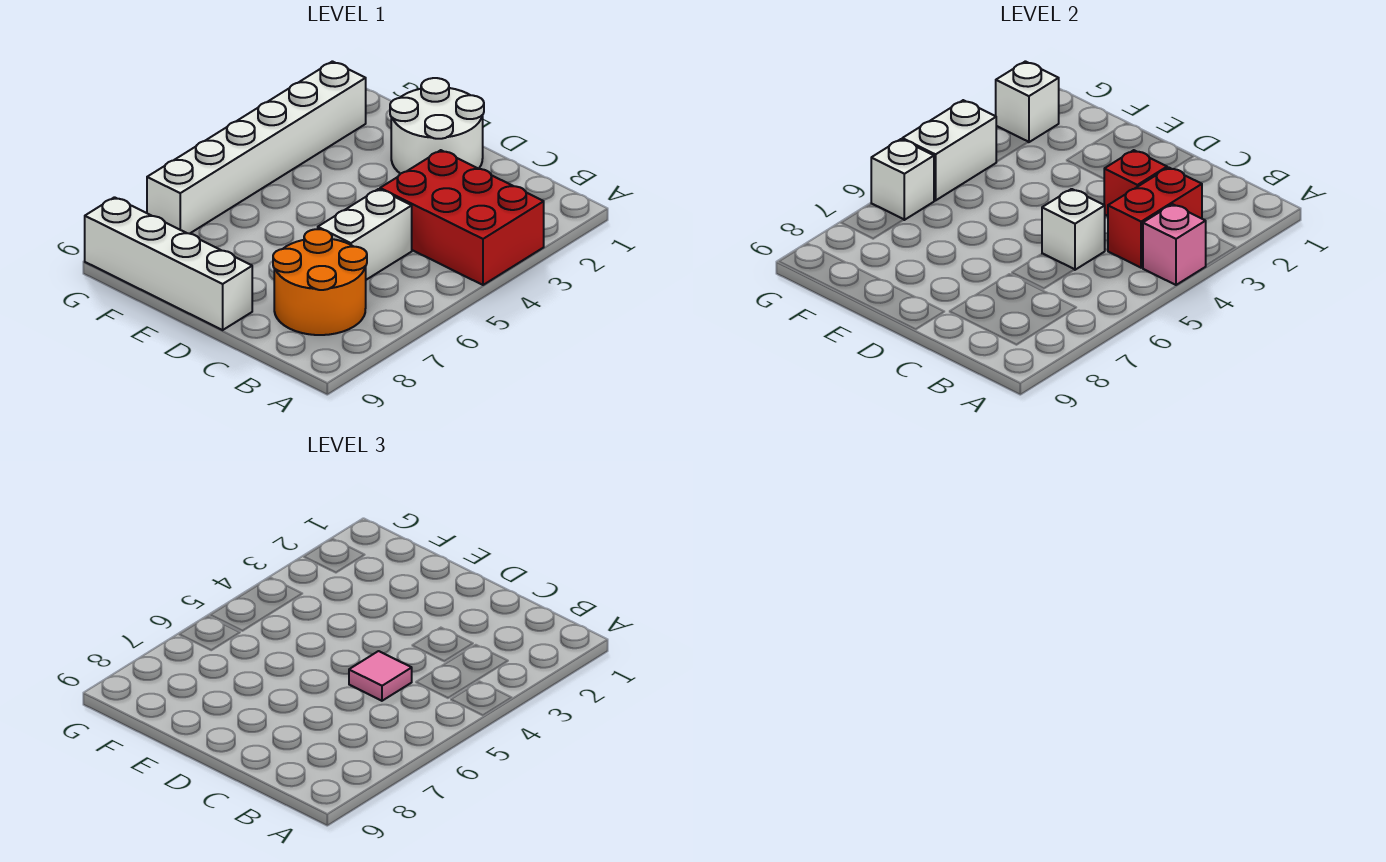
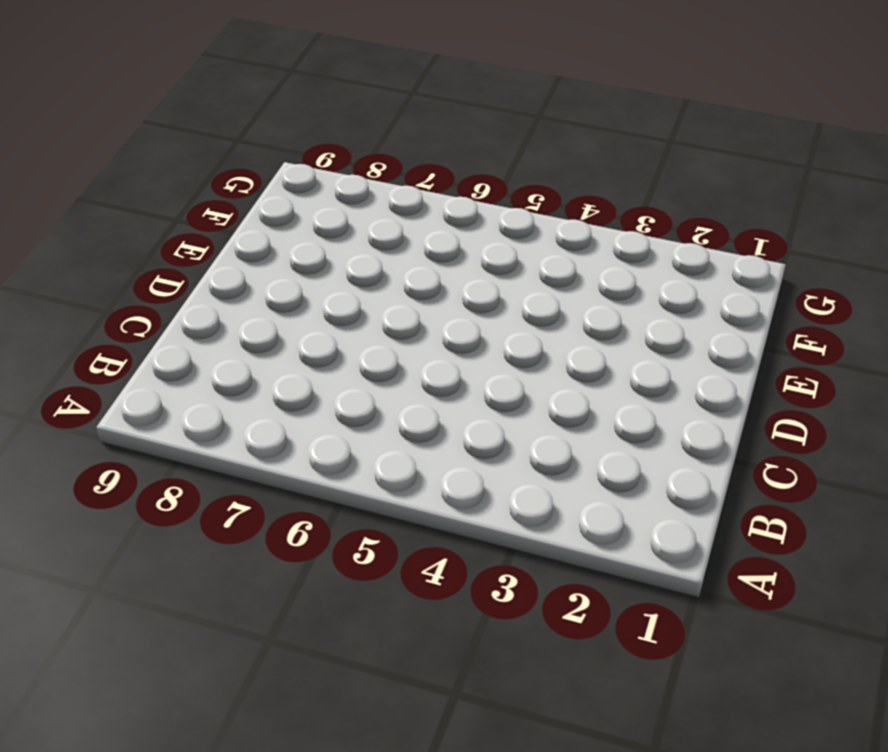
none -> red brick A3:C4 level 1
none -> orange round brick B7:C8 level 1
none -> white brick C5:C6 level 1

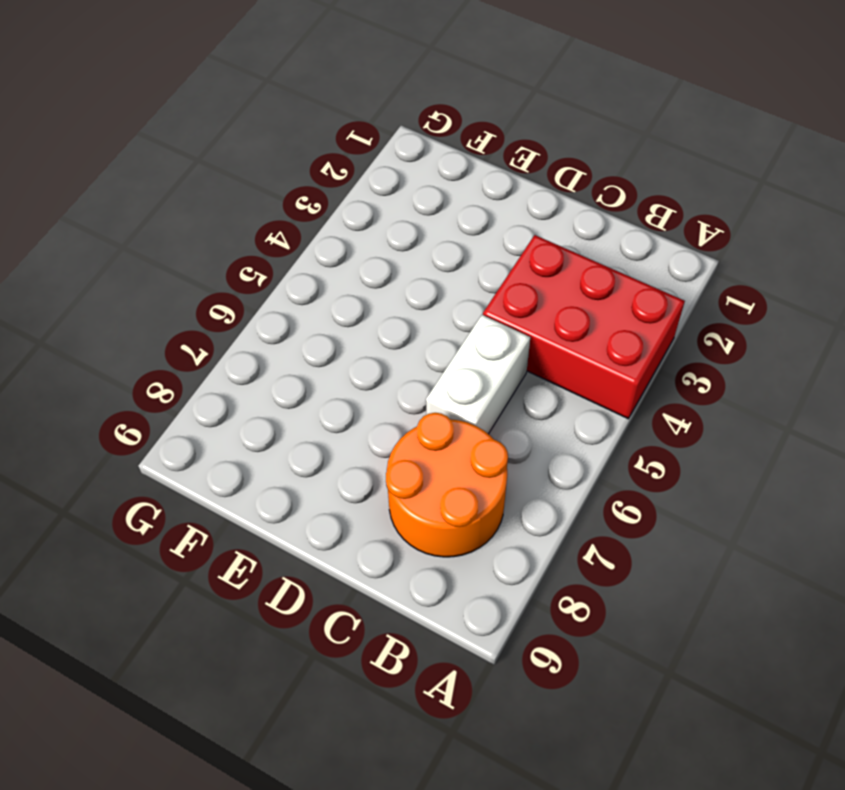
none -> white round brick D1:E2 level 1
none -> white brick D9:G9 level 1
none -> white brick G2:G7 level 1

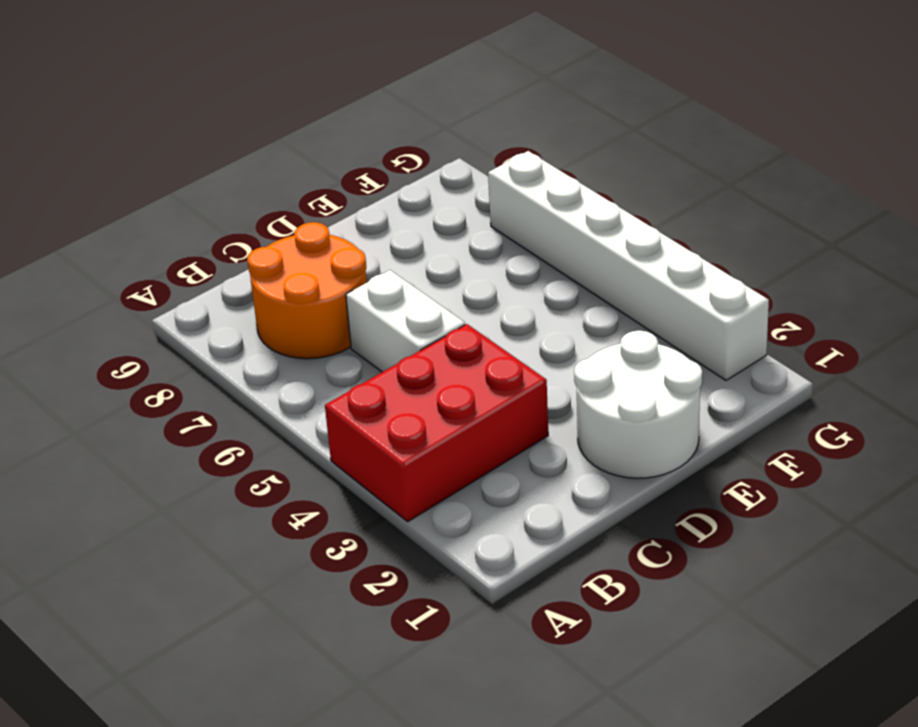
none -> white brick D9:G9 level 1
none -> pink brick A4 level 2
none -> red brick B3:B4 level 2

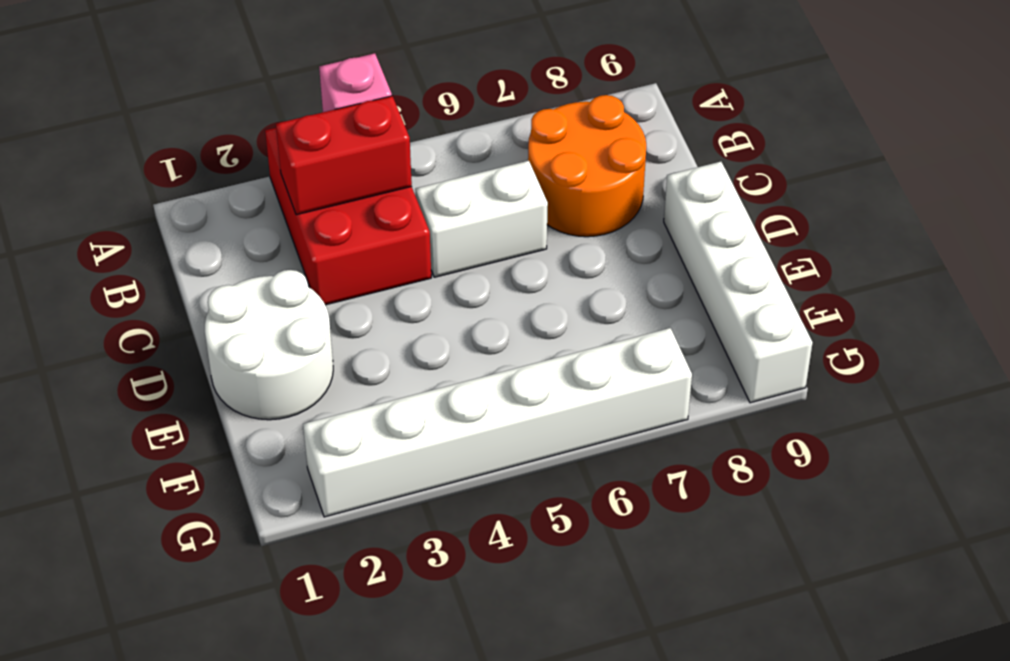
none -> red brick C3 level 2
none -> white brick C5 level 2
none -> white brick G2 level 2

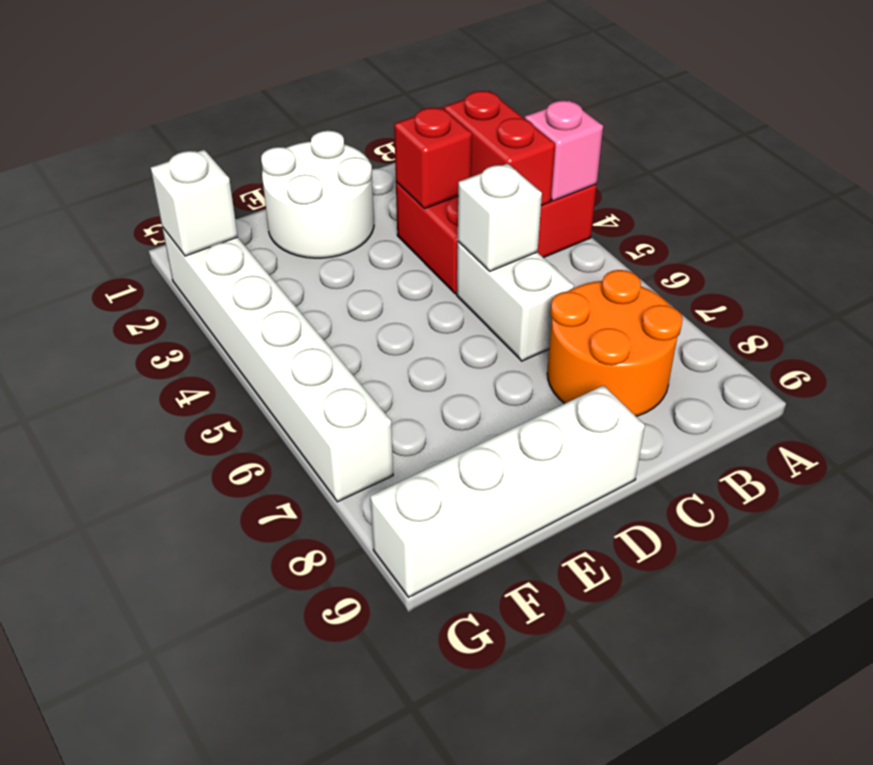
none -> white brick G4:G5 level 2
none -> white brick G6 level 2
none -> pink tile C5 level 3

